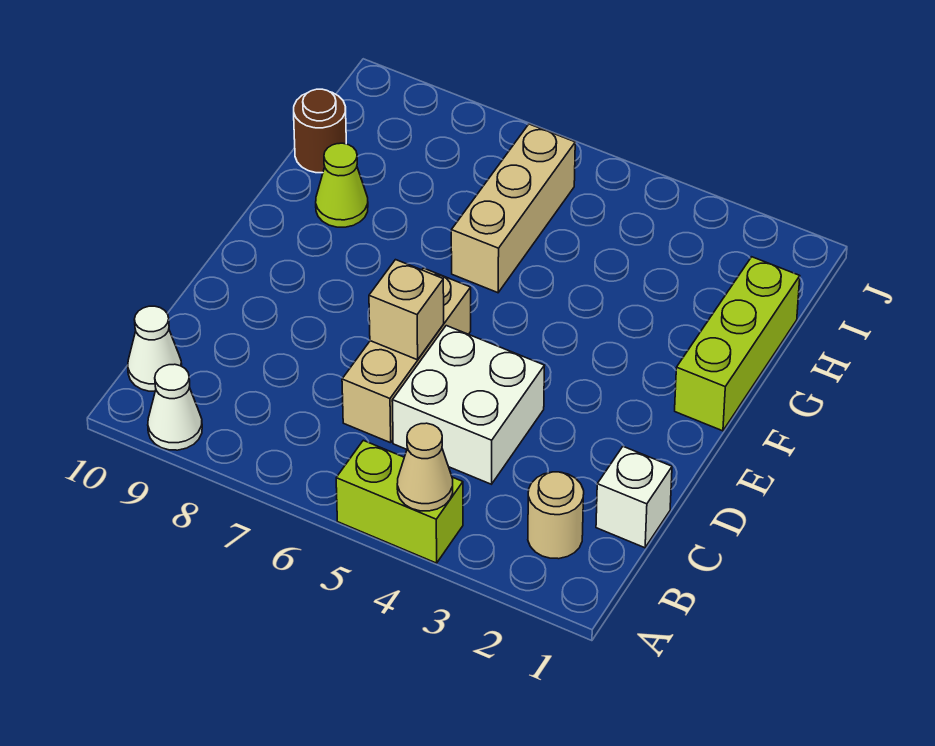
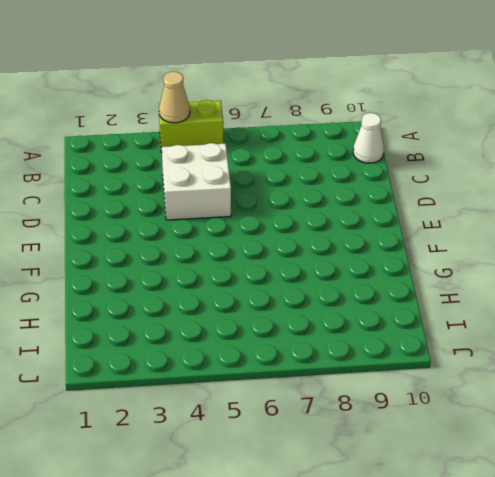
none -> white cone A9 level 1
none -> tan round brick B2 level 1
none -> white brick C1 level 1

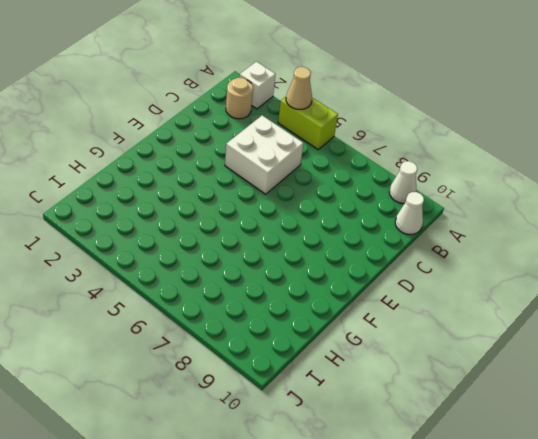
white brick A2 level 1 -> white brick C1 level 1
none -> tan brick C6:E6 level 1
none -> lime brick F1:H1 level 1
none -> tan brick G6:I6 level 1

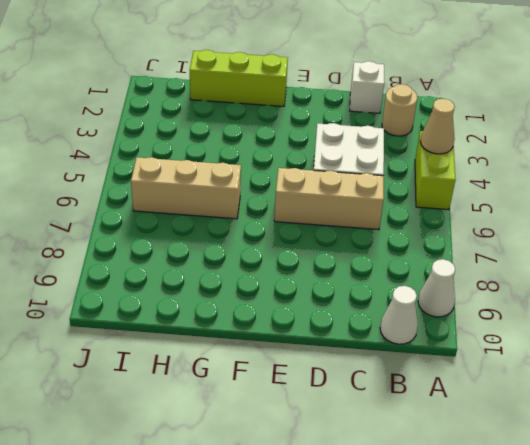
none -> lime cone G9 level 1
none -> brown round brick H10 level 1
none -> tan brick D6 level 2

